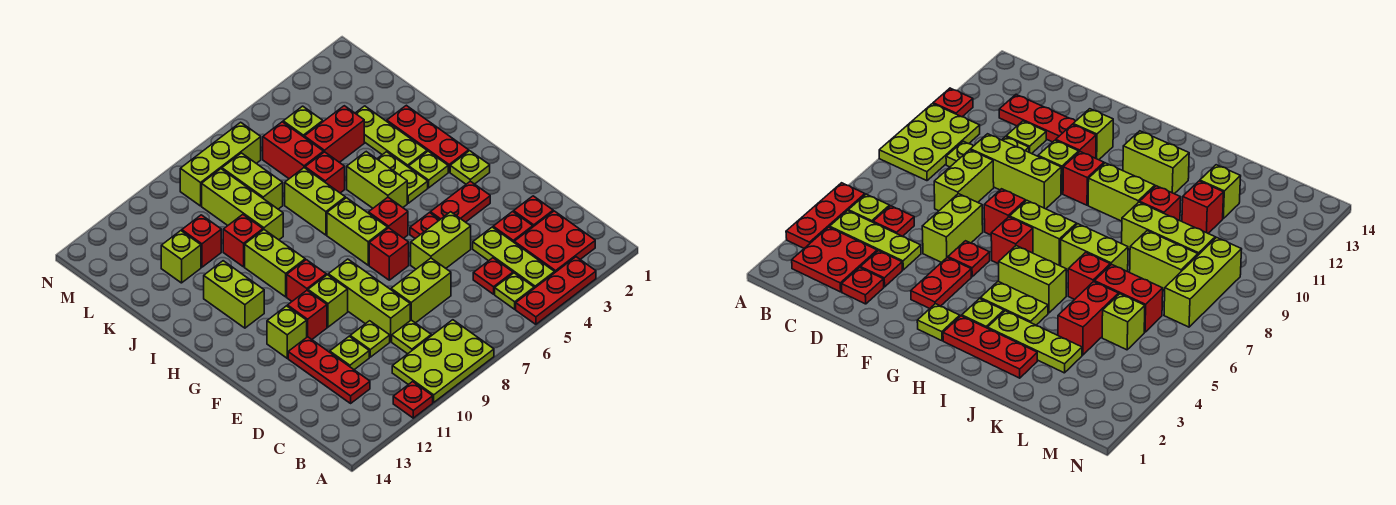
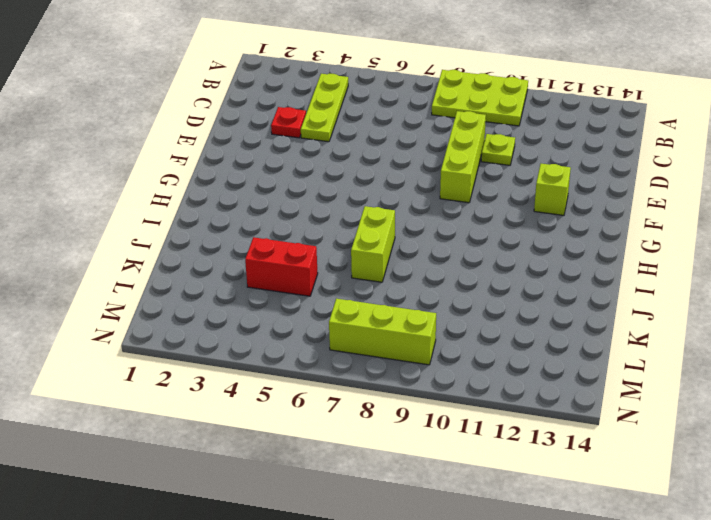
none -> red plate A3:A5 level 1
none -> red plate A11 level 1
none -> red plate B2:C3 level 1
none -> lime plate B5 level 1

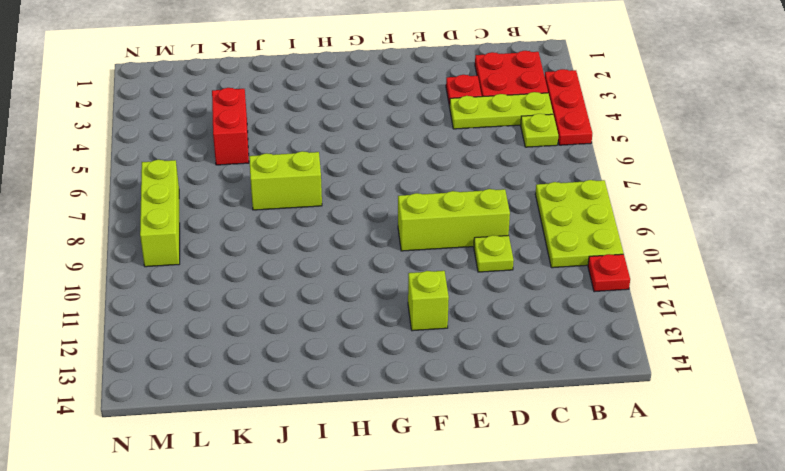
none -> red plate C5 level 1
none -> lime plate C9 level 1
none -> red plate C12:E12 level 1
none -> red plate D2 level 1

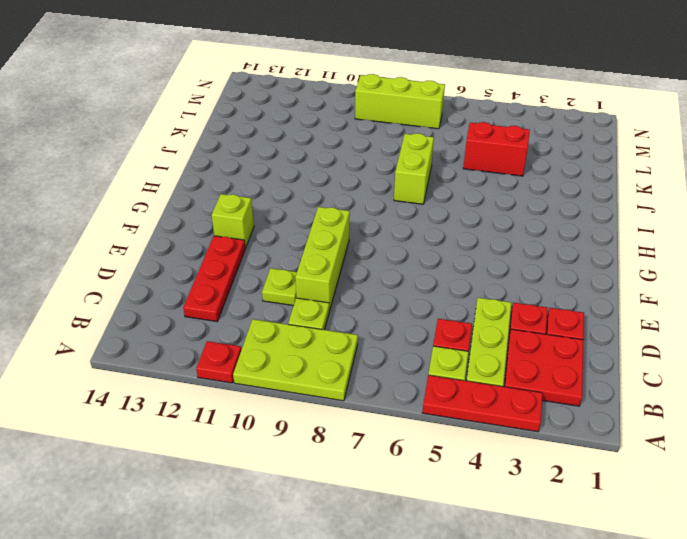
none -> lime brick D7:D8 level 1
none -> lime plate D11 level 1
none -> lime brick E5:E6 level 1
none -> red plate F3:F4 level 1

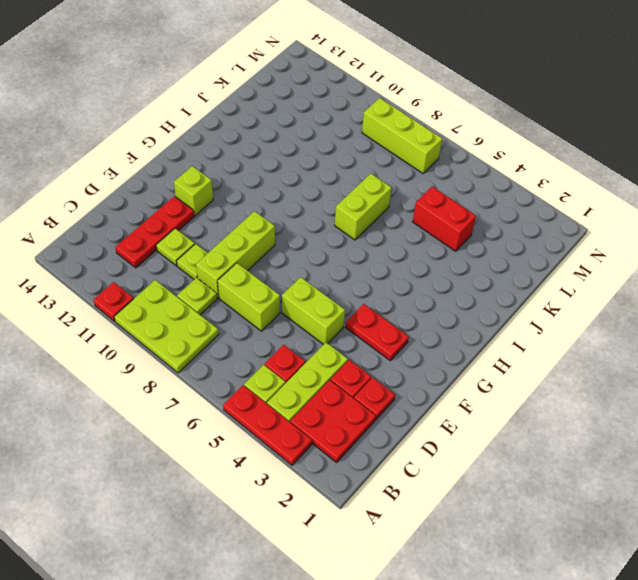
none -> red plate F5 level 1
none -> red brick F7 level 1
none -> lime brick F10 level 1
none -> red brick F11 level 1

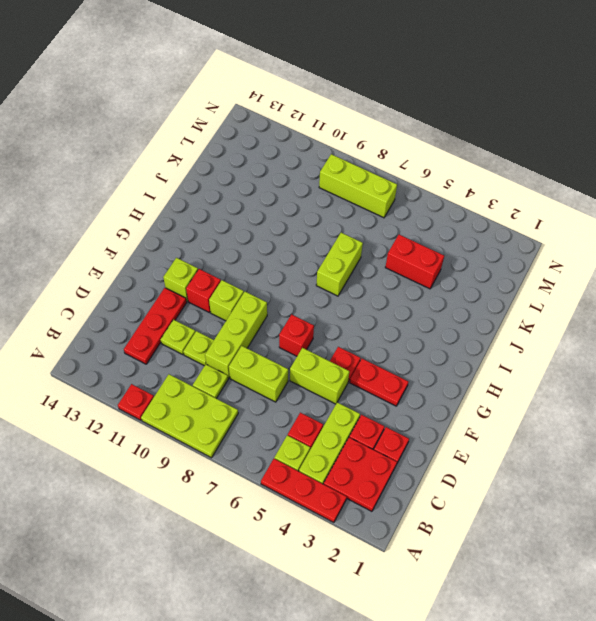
none -> lime plate G2 level 1
none -> red brick G6 level 1
none -> lime brick G7:H7 level 1
none -> red brick G10 level 1

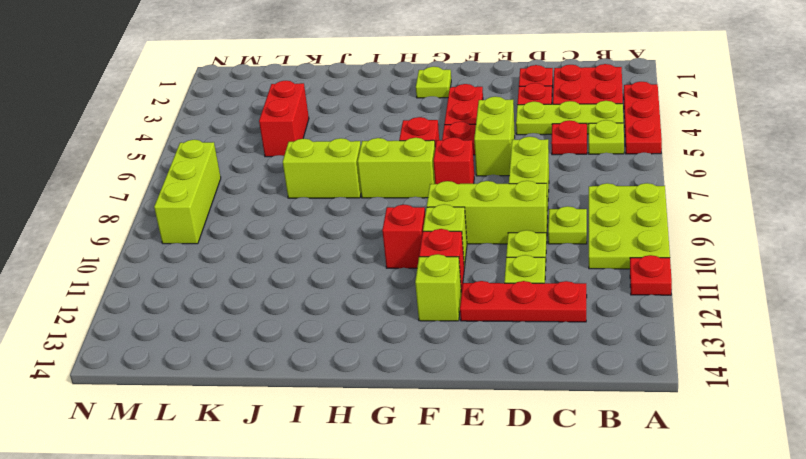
none -> red plate H2:J2 level 1
none -> lime plate H3 level 1
none -> lime plate H4:I4 level 1
none -> lime brick H5:I5 level 1

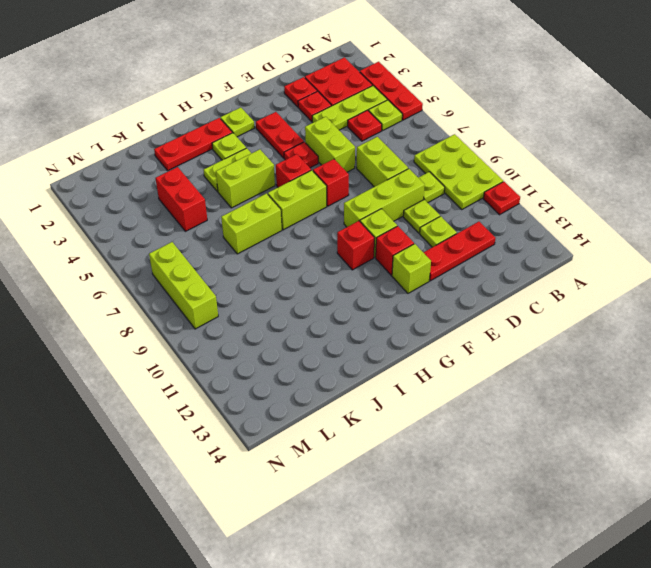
none -> lime brick H10:I10 level 1
none -> lime brick H12:I12 level 1
none -> lime plate I3:K3 level 1
none -> red brick J6 level 1

